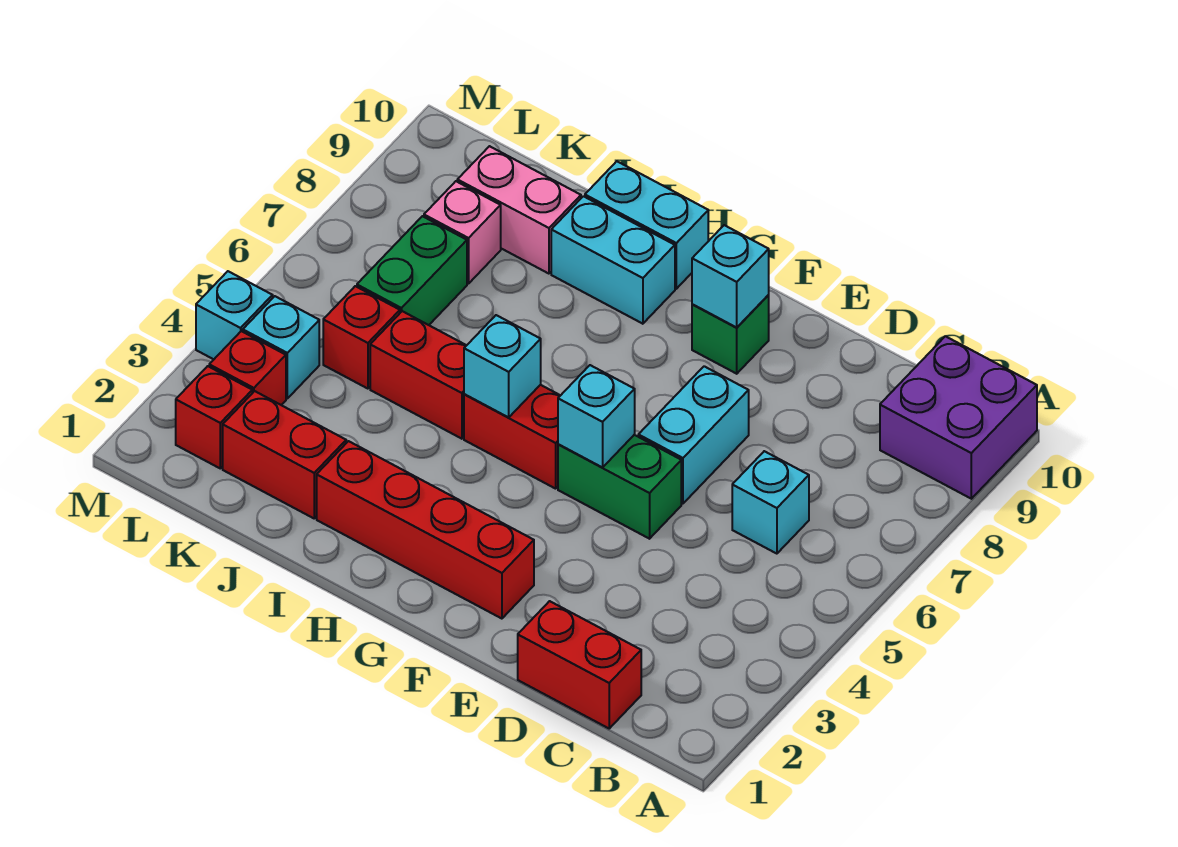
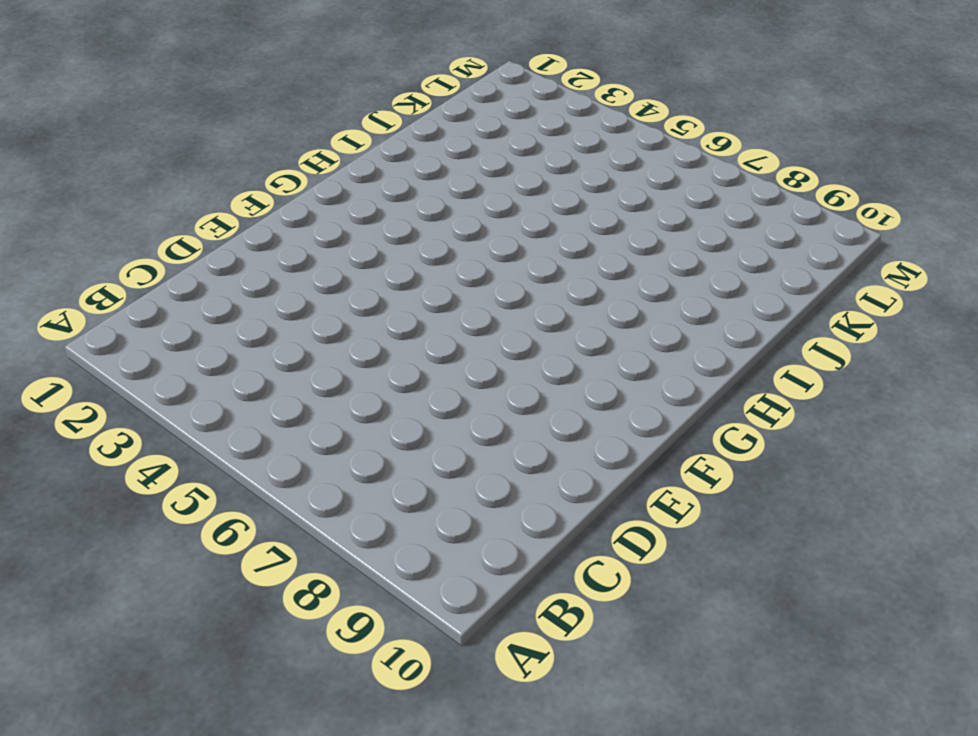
none -> purple brick A9:B10 level 1
none -> red brick C1:D1 level 1
none -> cyan brick C6 level 1

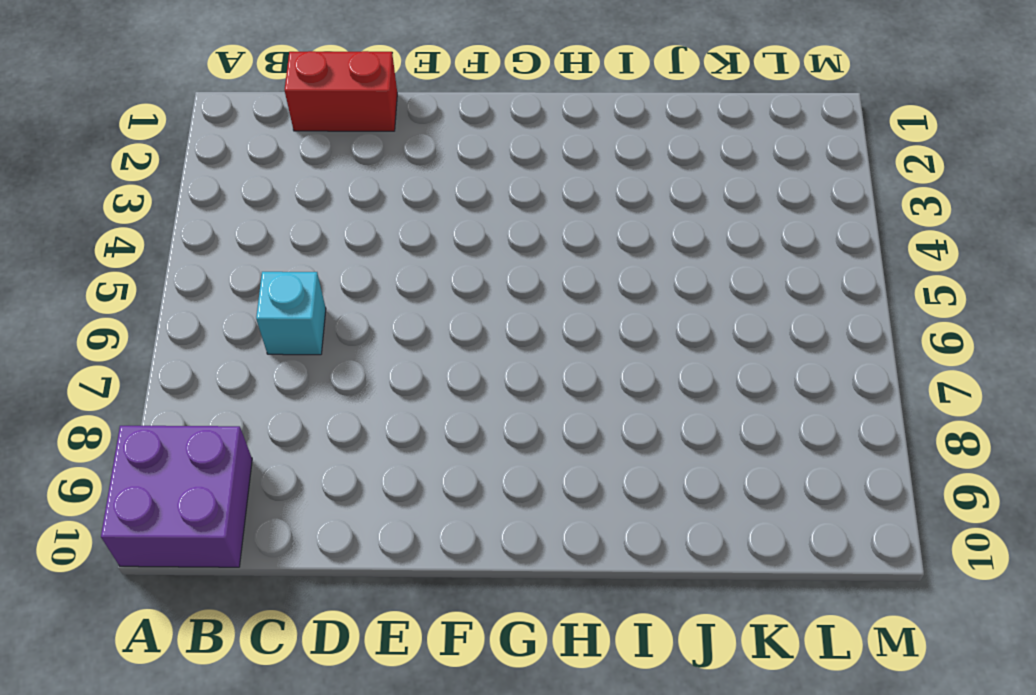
none -> green brick E5:F5 level 1
none -> cyan brick E6:E7 level 1
none -> red brick F2:I2 level 1

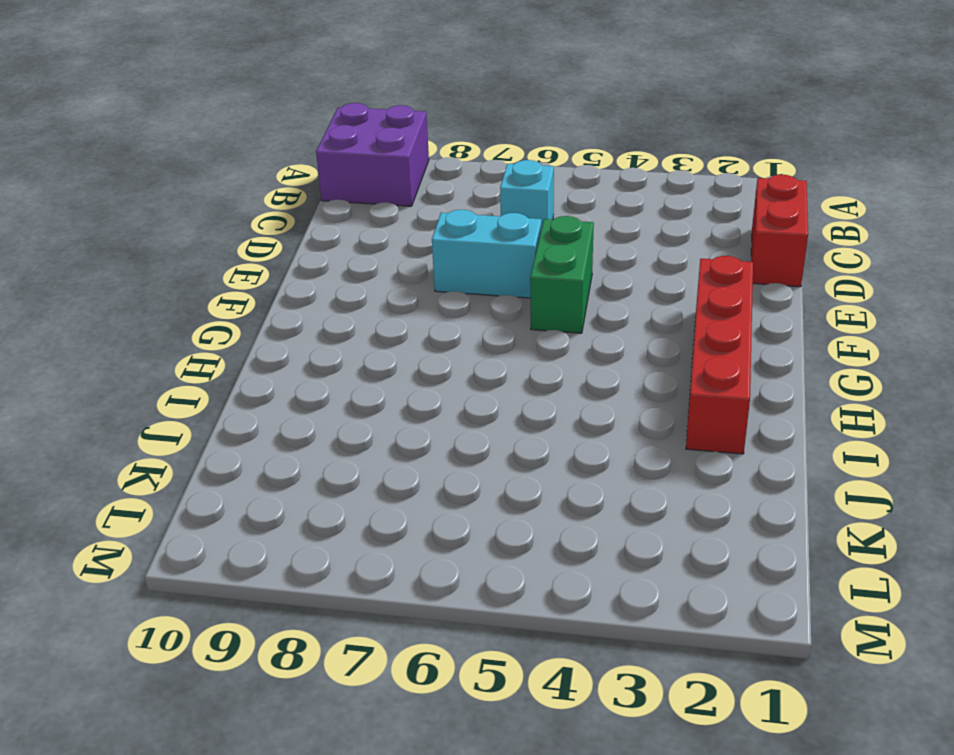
none -> green brick F9 level 1
none -> red brick G5:H5 level 1
none -> cyan brick H9:I9 level 1

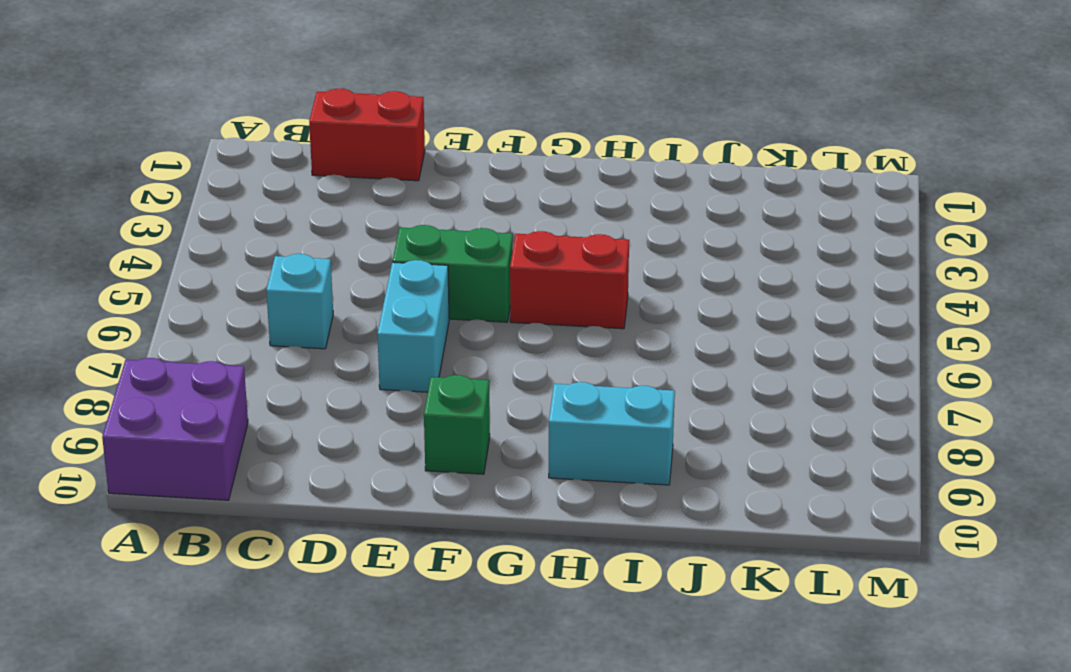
none -> red brick F2:I2 level 1
none -> cyan brick H10:I10 level 1
none -> red brick I5:J5 level 1

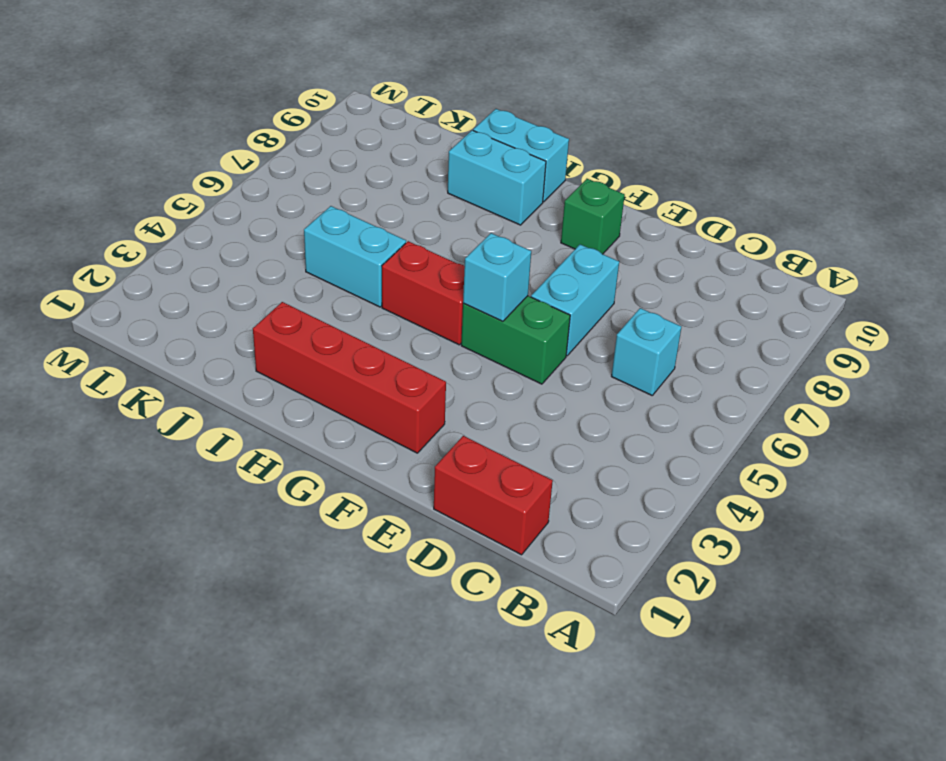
cyan brick I5:J5 level 1 -> red brick I5:J5 level 1
none -> purple brick A9:B10 level 1
none -> red brick J2:K2 level 1
none -> pink brick J9:K9 level 1

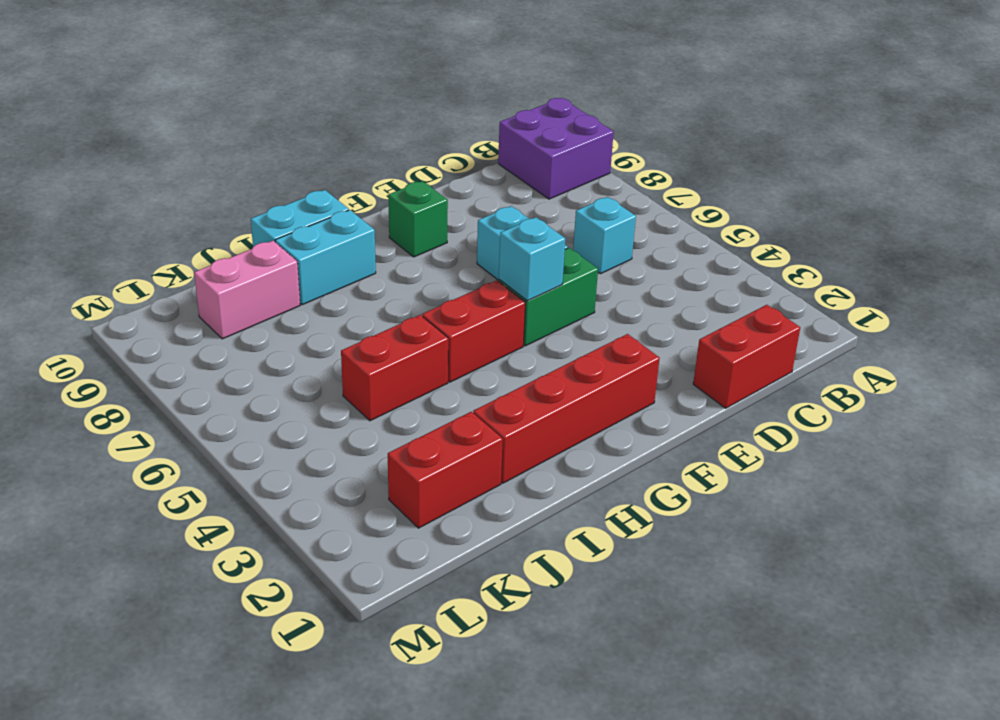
none -> red brick K5 level 1
none -> green brick K6:K7 level 1
none -> pink brick K8 level 1

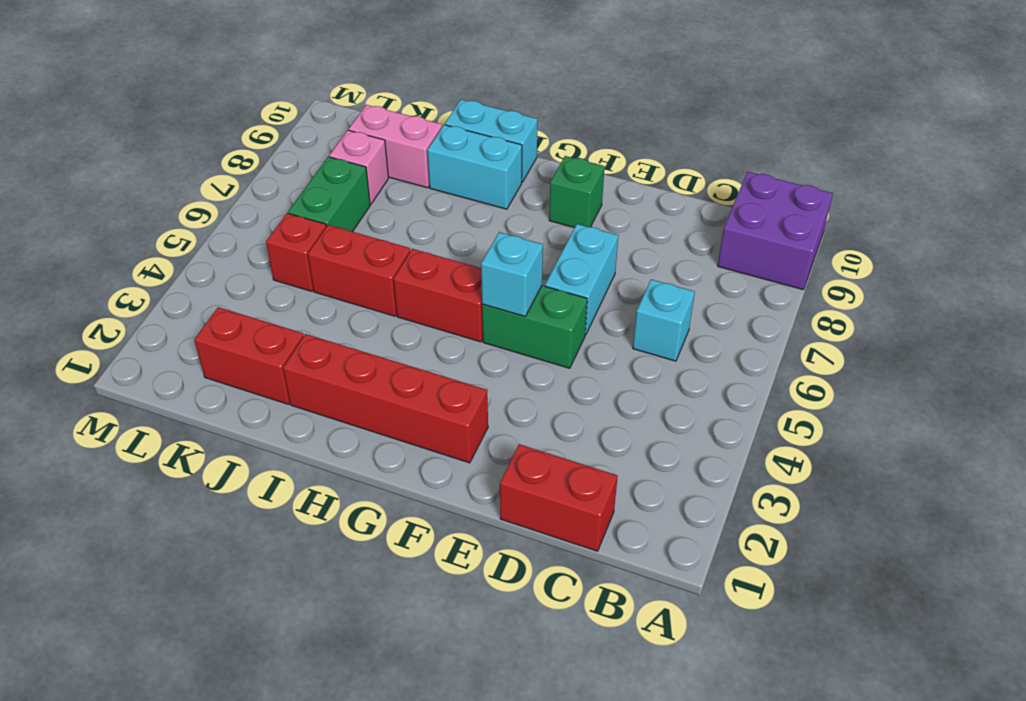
none -> red brick L2 level 1
none -> red brick L3 level 1
none -> cyan brick L4 level 1

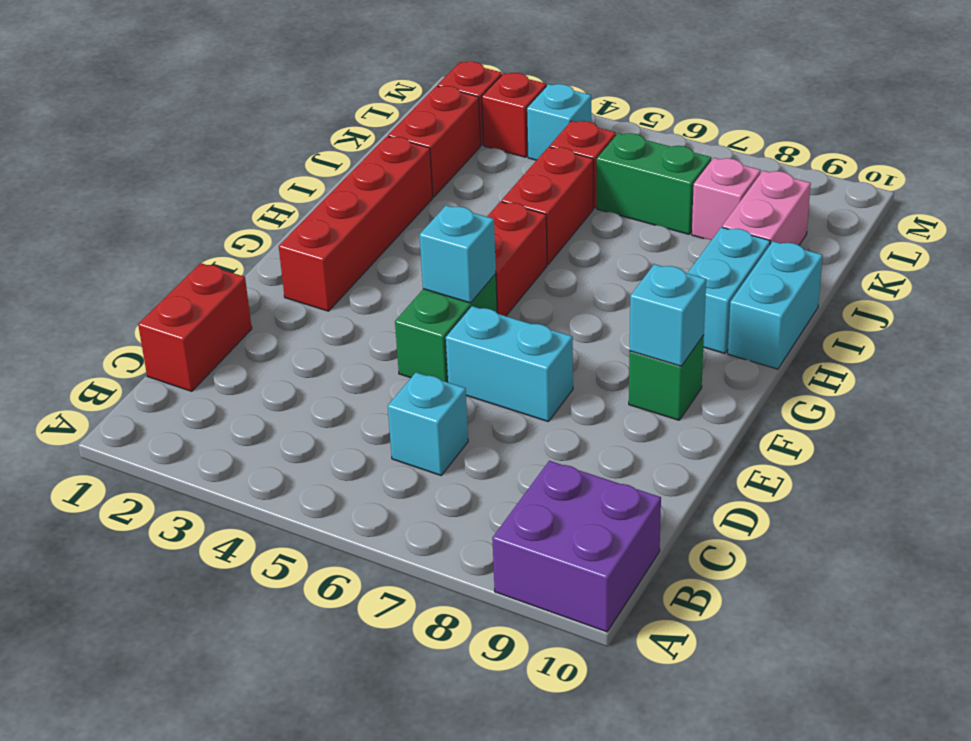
none -> cyan brick M4 level 1
none -> cyan brick H5 level 2

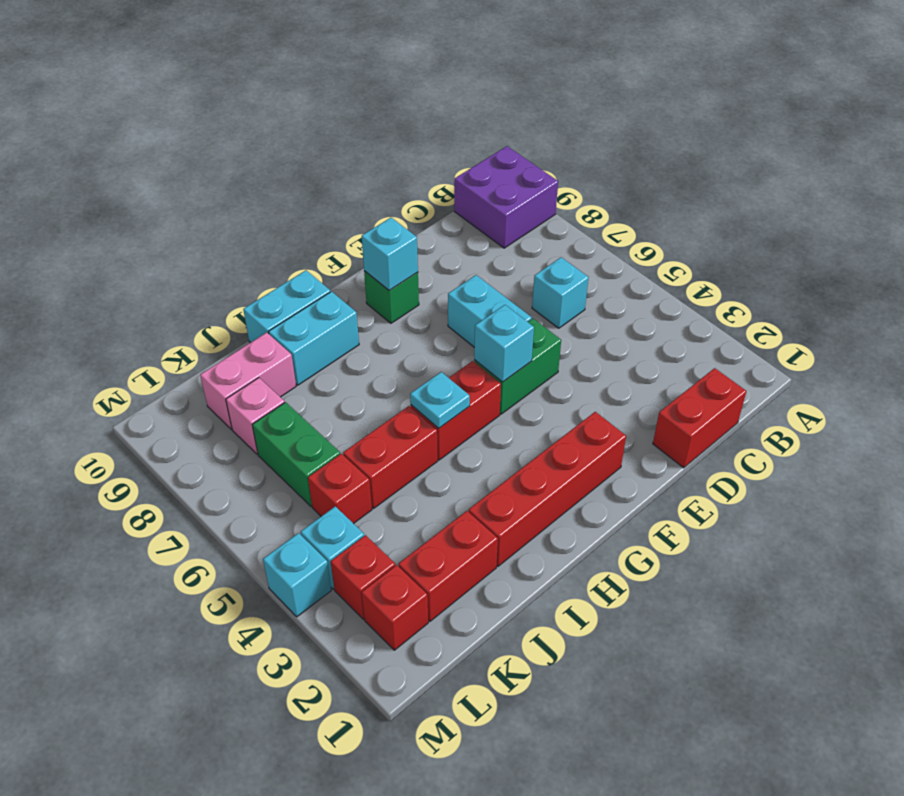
cyan plate H5 level 2 -> cyan brick H5 level 2

